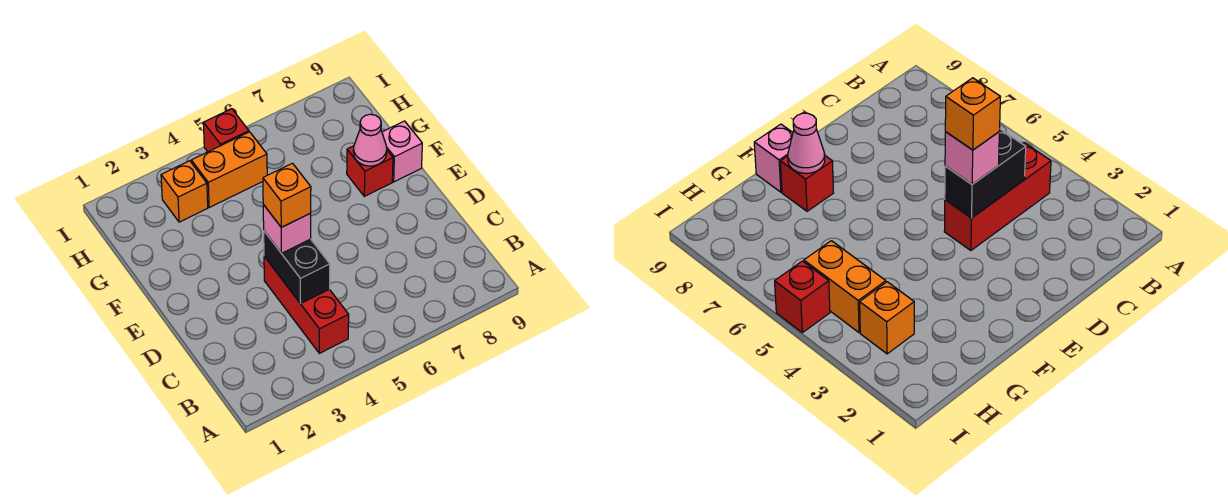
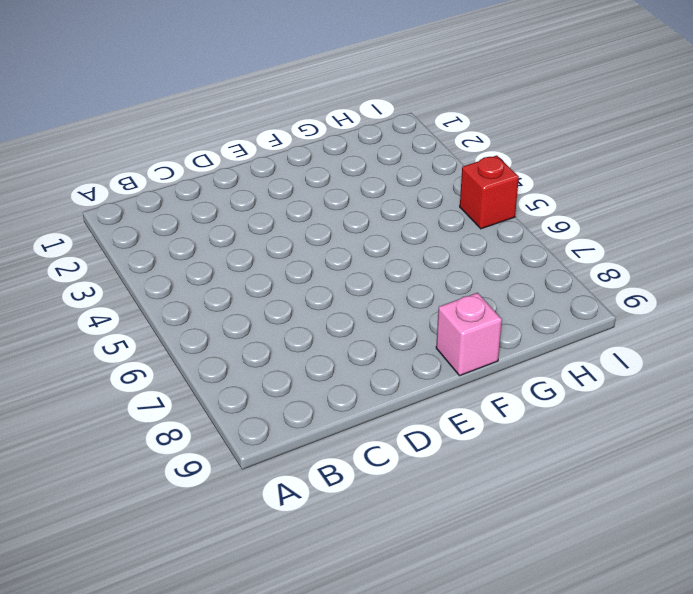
none -> red brick B4:D4 level 1
none -> red brick F8 level 1

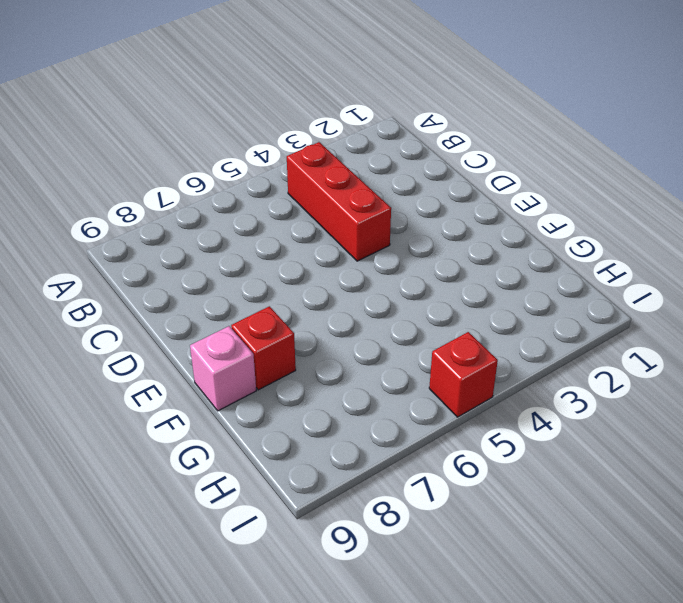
none -> orange brick H3 level 1
none -> orange brick H4:H5 level 1

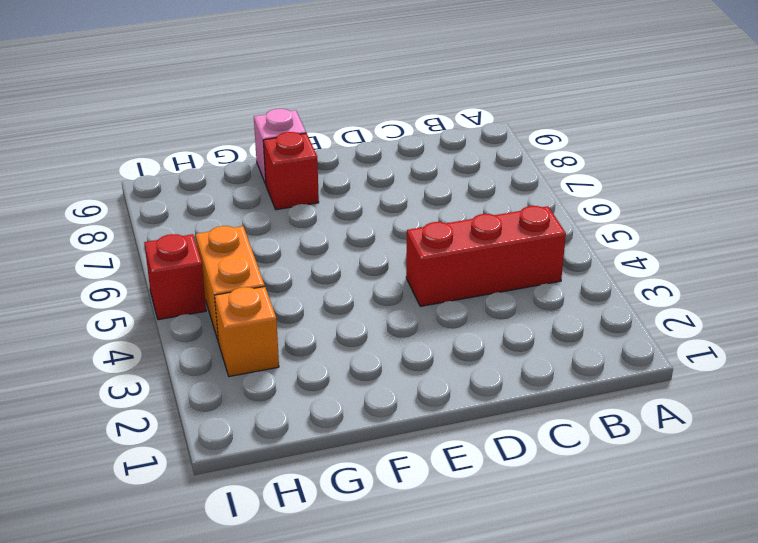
none -> black brick C4:D4 level 2
none -> pink cone F8 level 2

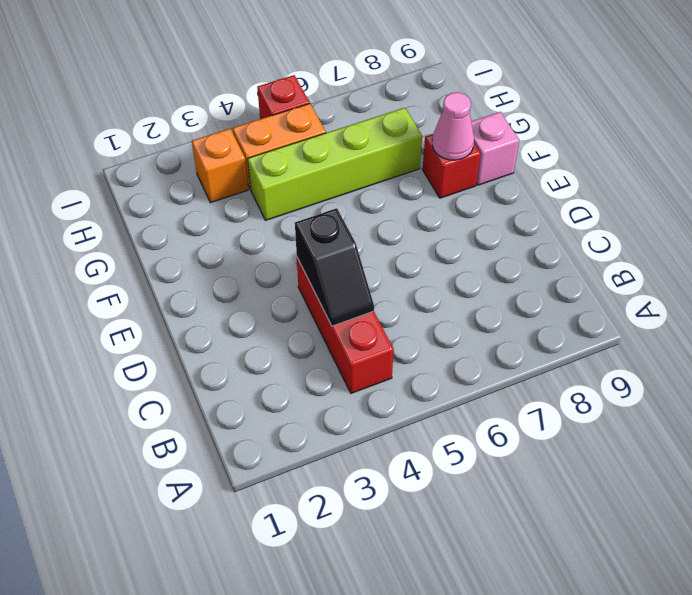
black slope C4:D4 level 2 top D -> black brick C4:D4 level 2
lime brick G4:G7 level 1 -> none
none -> pink brick D4 level 3
none -> orange brick D4 level 4

